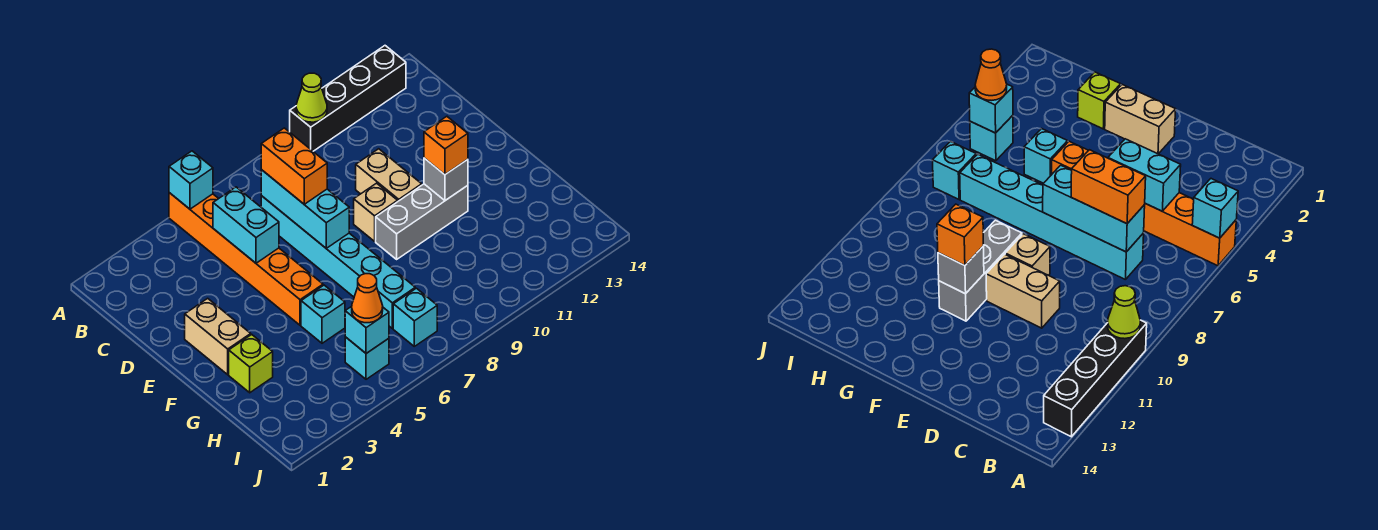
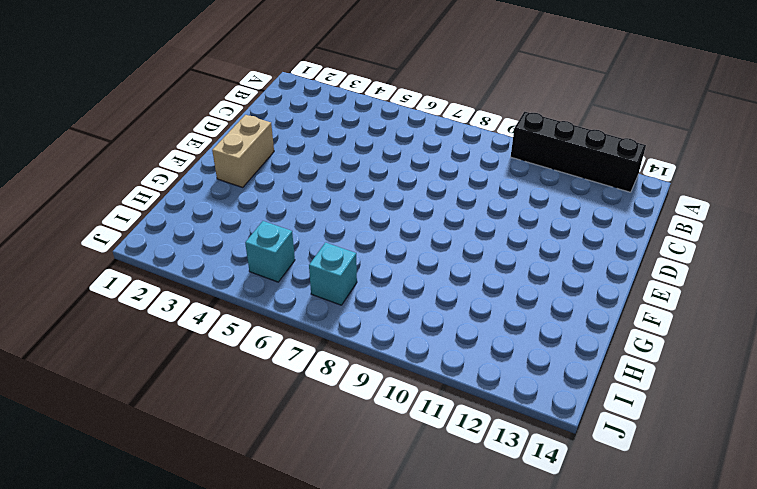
none -> orange brick A5:F5 level 1
none -> cyan brick C7:H7 level 1
none -> tan brick D10:E10 level 1

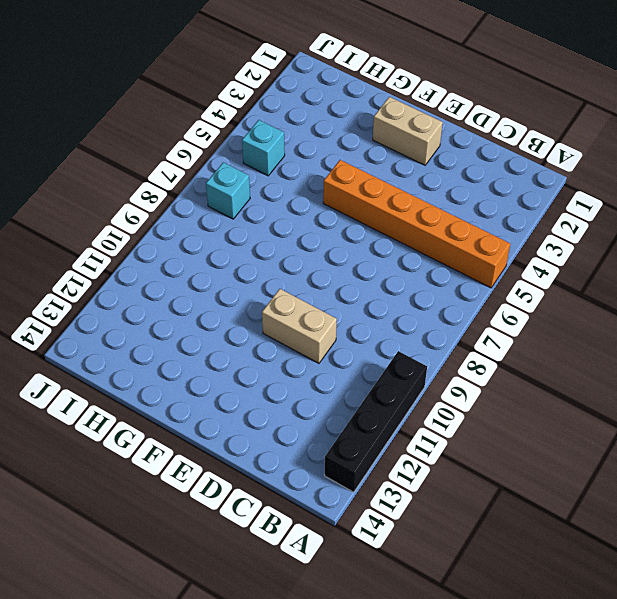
none -> cyan brick C7:H7 level 1
none -> tan brick E9 level 1
none -> grey brick F9:F11 level 1

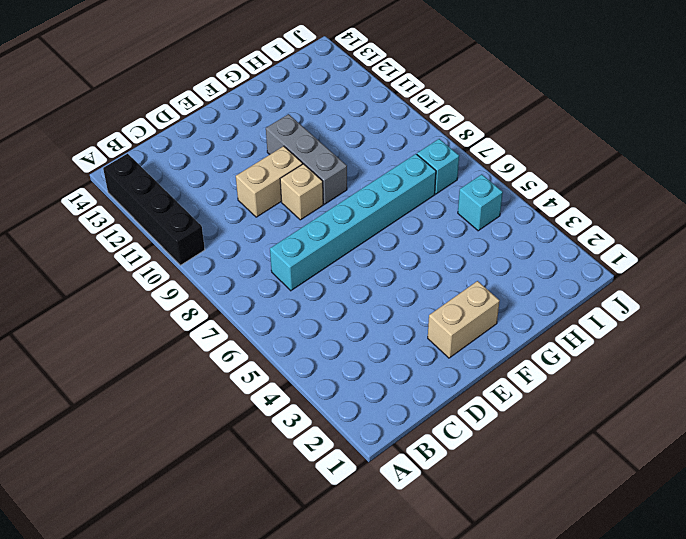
none -> orange brick A5:F5 level 1
none -> lime brick G2 level 1
none -> cyan brick G5 level 1

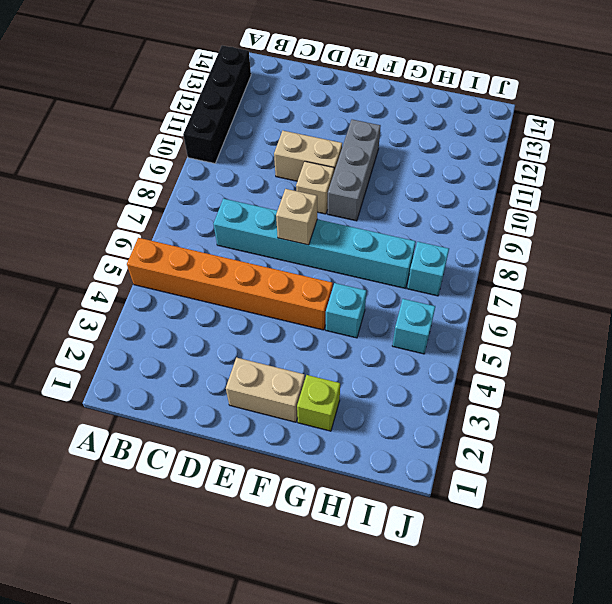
tan brick E7 level 2 -> cyan brick C7:E7 level 2
none -> cyan brick A5 level 2
none -> lime cone A10 level 2
none -> cyan brick C5:D5 level 2

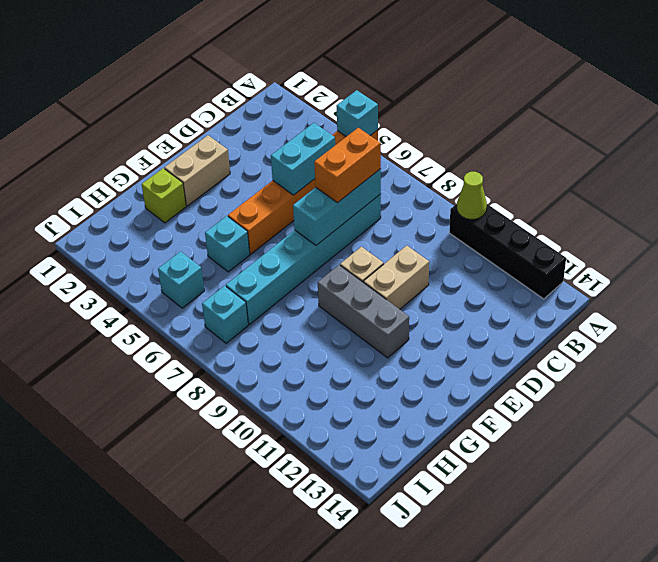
none -> grey brick F11 level 2
none -> cyan brick I5 level 2
none -> orange brick F11 level 3

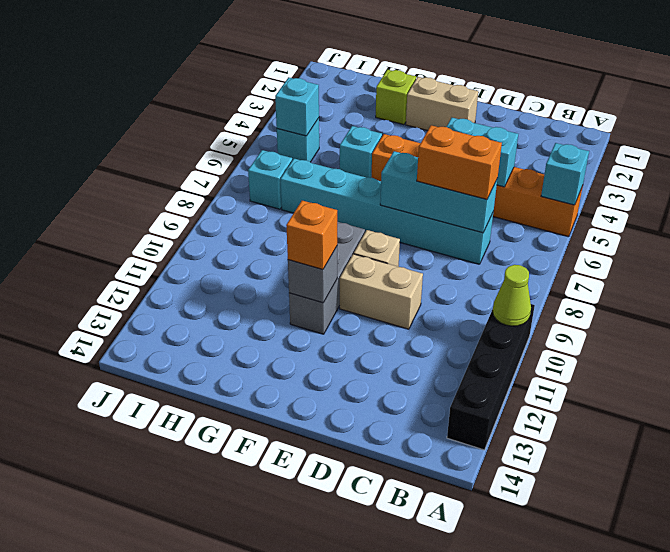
none -> orange cone I5 level 3

